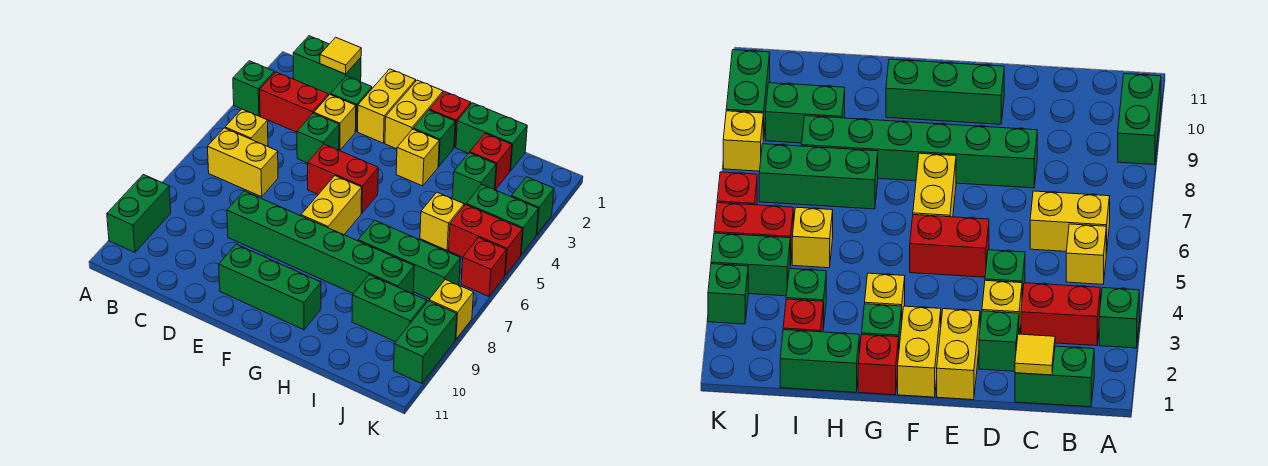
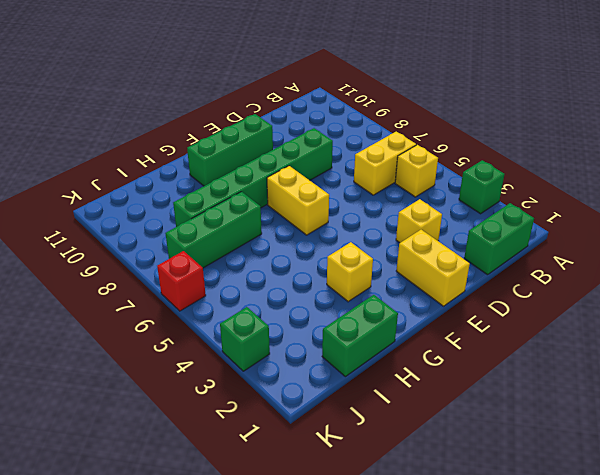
none -> green brick A9:A10 level 1
none -> red brick B3:C3 level 1
none -> green brick D2 level 1
none -> green brick D4 level 1

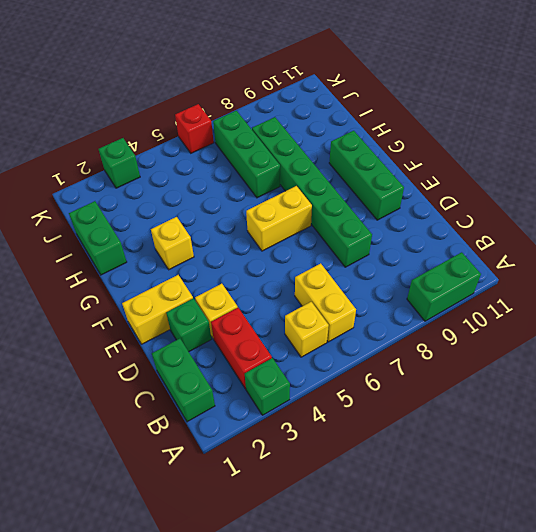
none -> green brick D4 level 1
none -> red brick E5:F5 level 1
none -> yellow brick F1:F2 level 1
none -> red brick G1 level 1

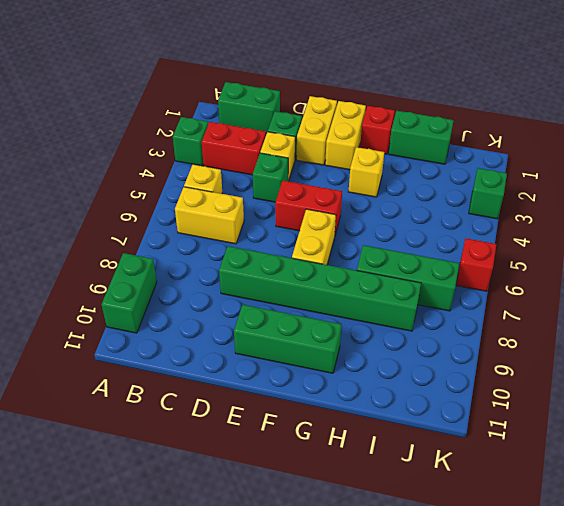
none -> green brick G2 level 1
none -> red brick I2 level 1
none -> green brick I3 level 1
none -> yellow brick I5 level 1

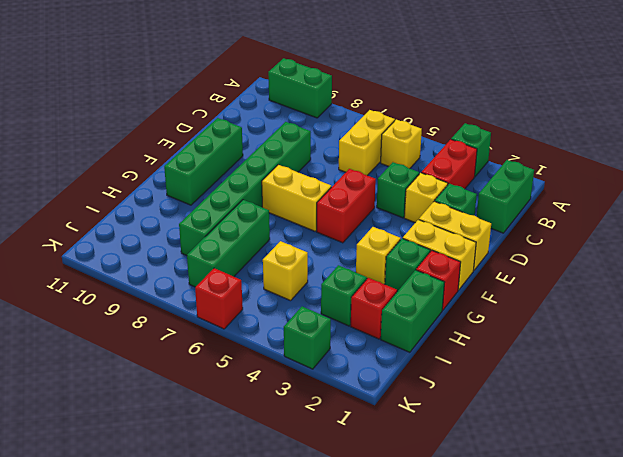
none -> green brick I9:J9 level 1
none -> green brick J4:K4 level 1
none -> red brick J5:K5 level 1
none -> yellow brick K8 level 1

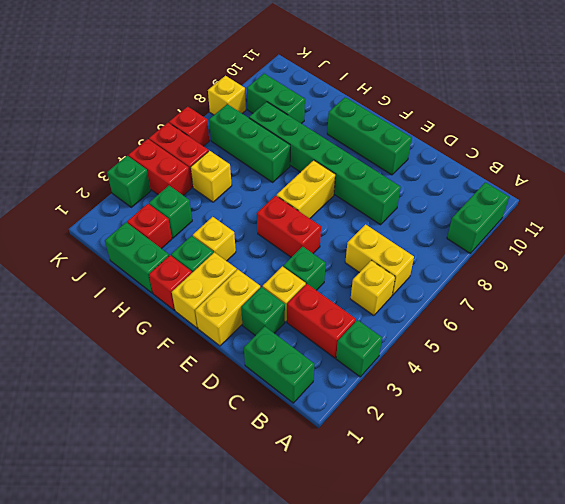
red brick J4:K4 level 1 -> green brick J4:K4 level 1
none -> green brick K9:K10 level 1
none -> yellow tile C1 level 2

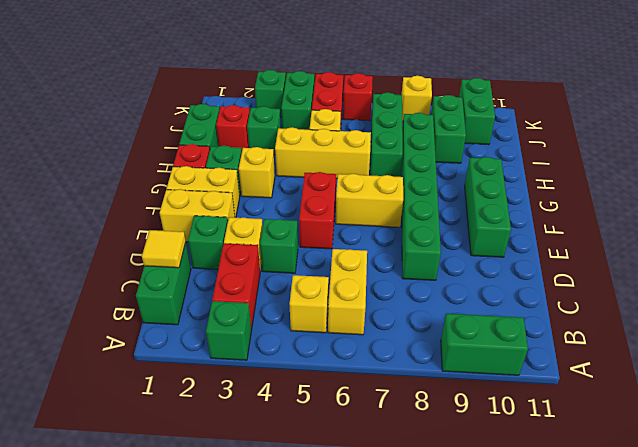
yellow brick H4:H6 level 1 -> none
green brick J10:K10 level 1 -> green brick K9:K10 level 1

